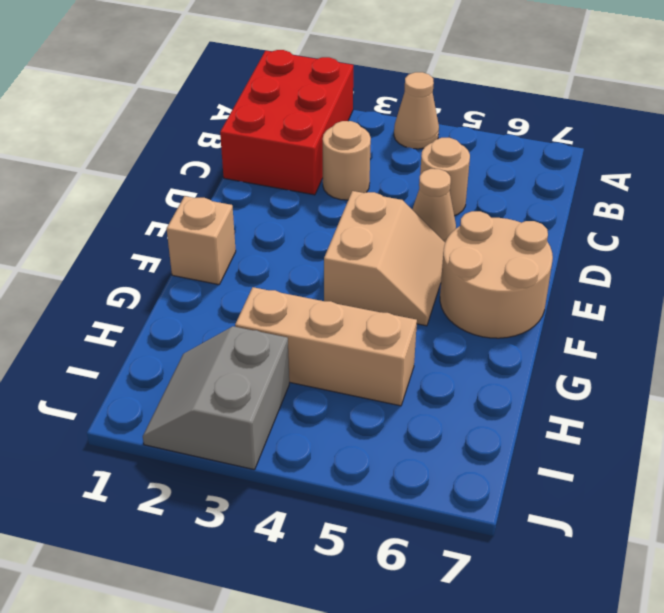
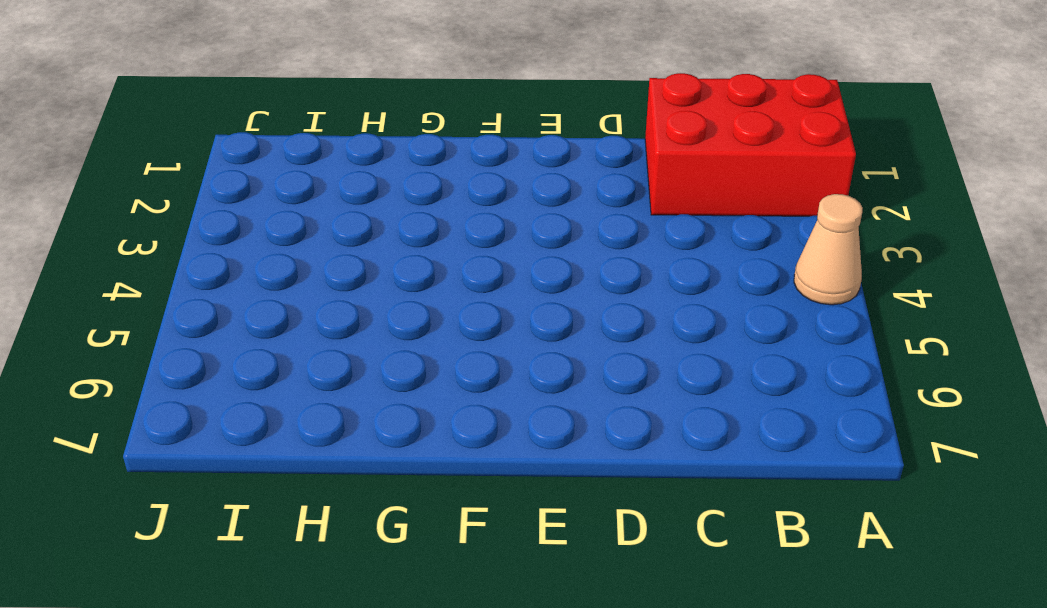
none -> tan round brick C3 level 1
none -> tan round brick C5 level 1

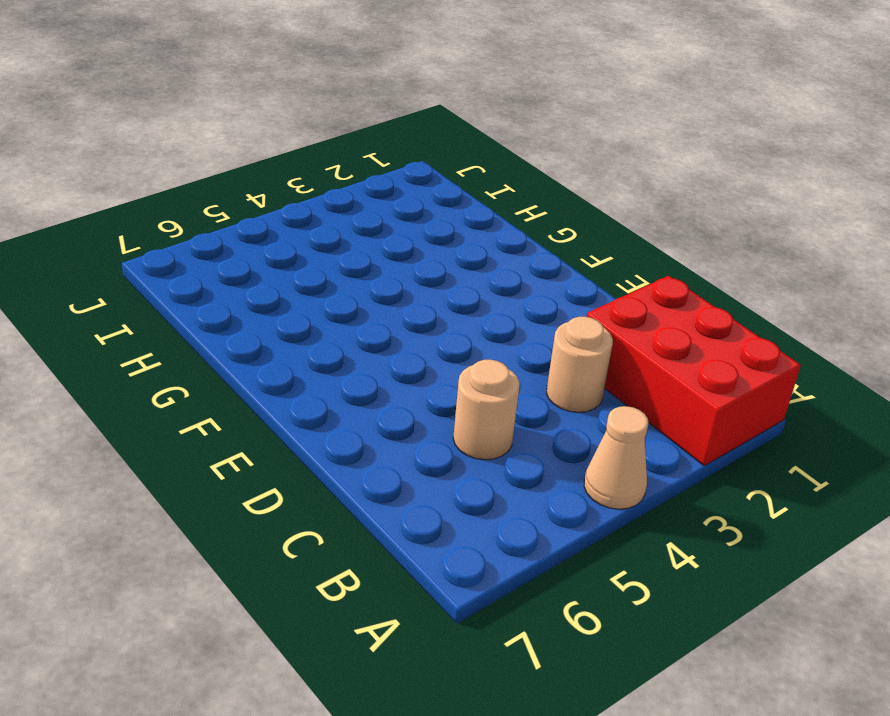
none -> tan cone D5 level 1
none -> tan slope E4:F5 level 1 top 4

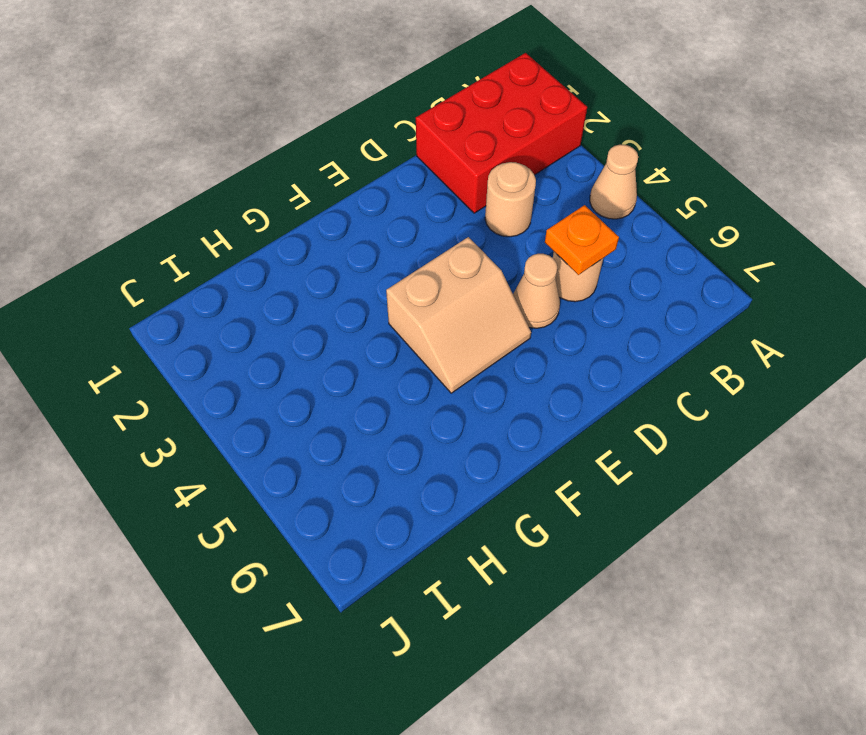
orange plate C5 level 2 -> none
none -> tan round brick E6:F7 level 1
none -> tan brick F1 level 1

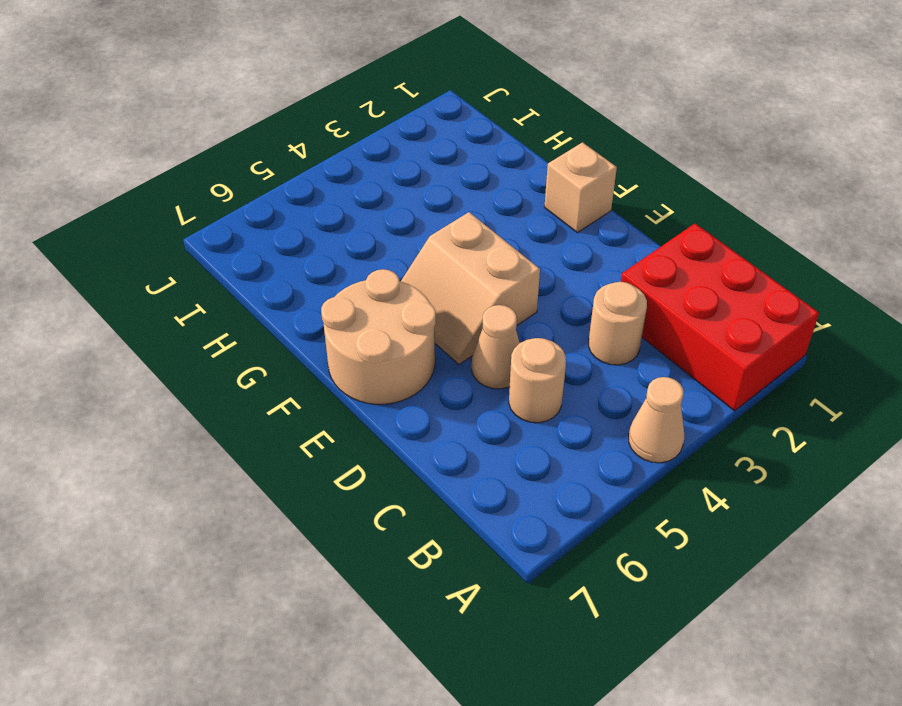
none -> tan brick H3:H5 level 1
none -> grey slope I2:J3 level 1 top 3

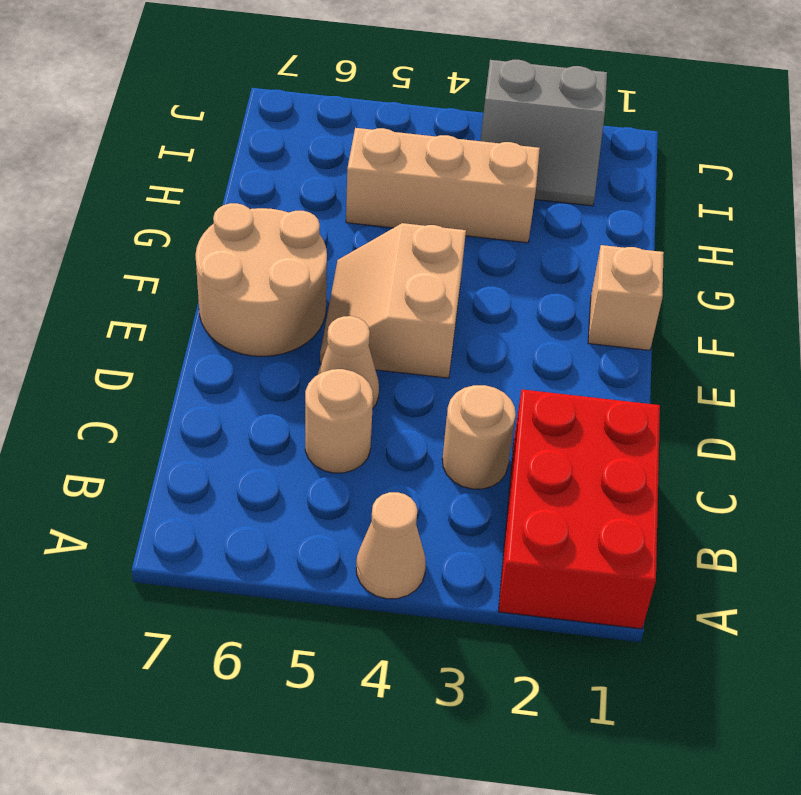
grey slope I2:J3 level 1 top J -> grey slope I2:J3 level 1 top 3

